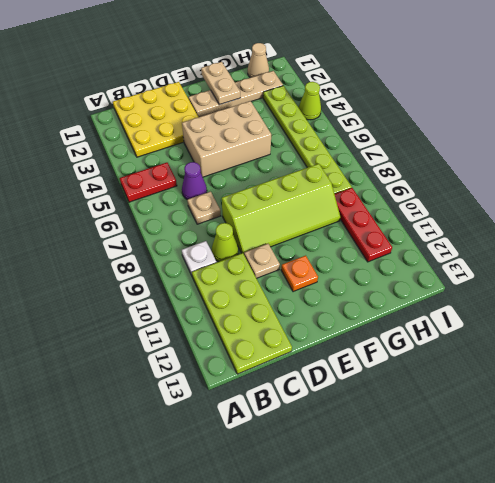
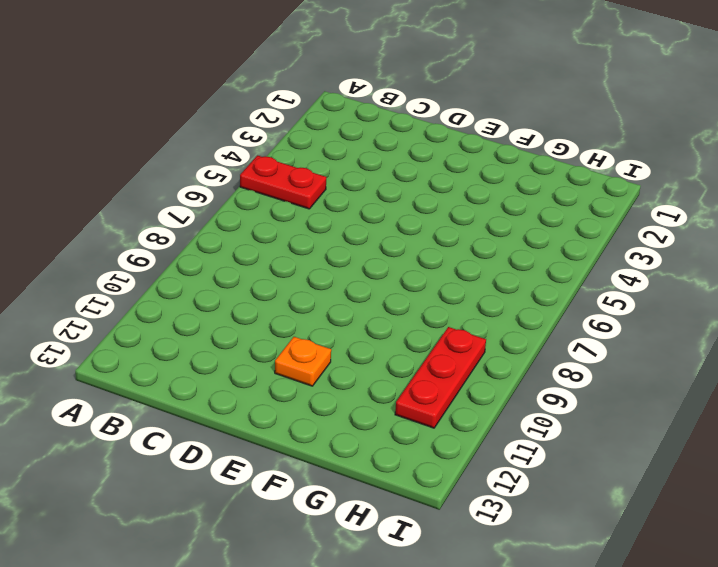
none -> yellow plate B1:D3 level 1
none -> white plate B9 level 1
none -> lime plate B10:C13 level 1

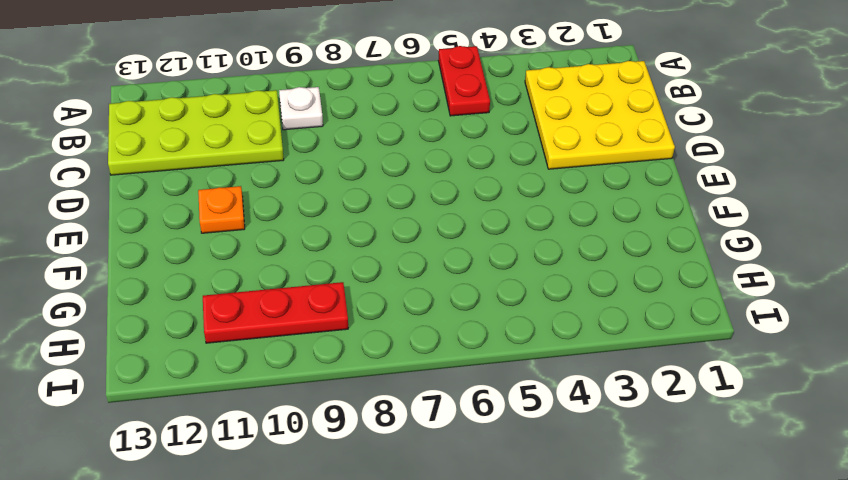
none -> purple cone C6 level 1
none -> tan plate C7 level 1
none -> lime cone C9 level 1

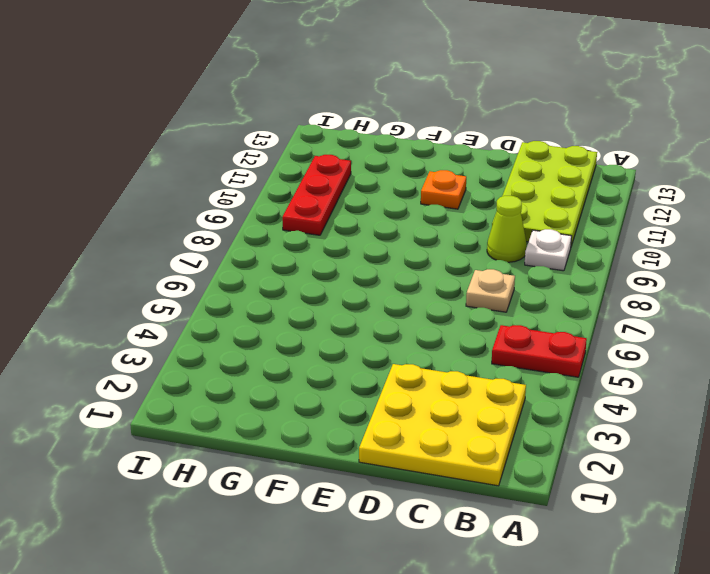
none -> purple cone C6 level 1
none -> tan brick D4:F5 level 1
none -> lime slope D8:G9 level 1 top 8

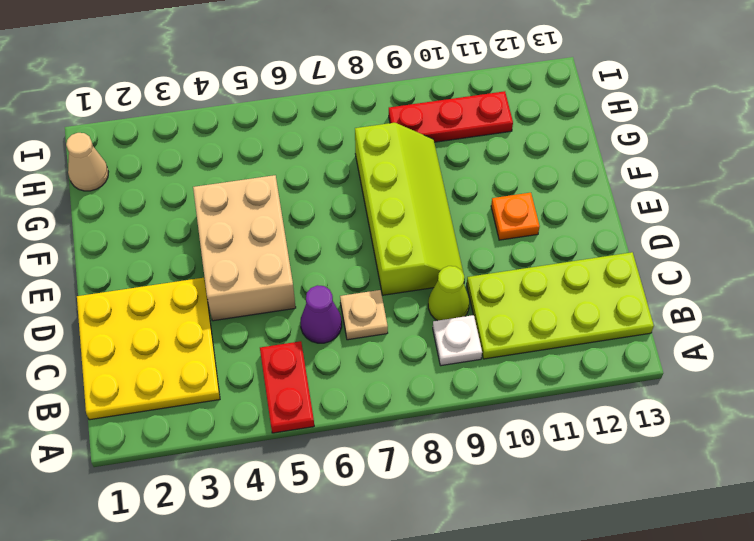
none -> tan plate D10 level 1
none -> tan plate E2:H2 level 1
none -> lime plate H3:H8 level 1

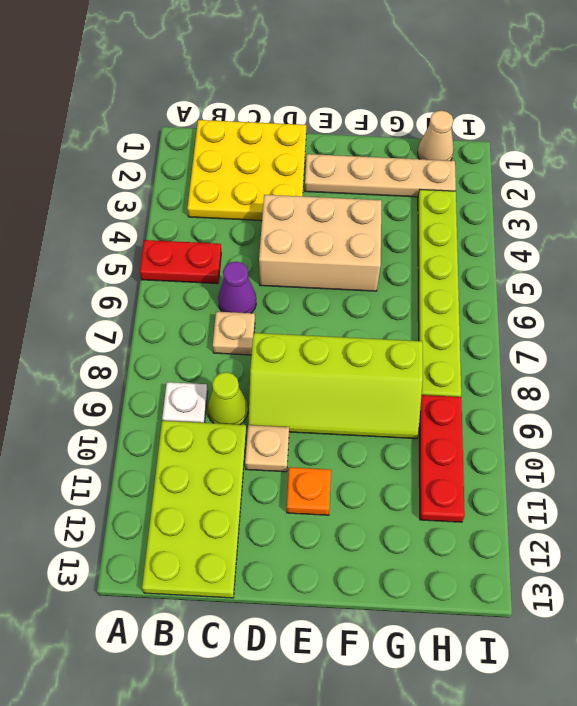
none -> lime cone I4 level 1
none -> tan plate F1:F2 level 2

